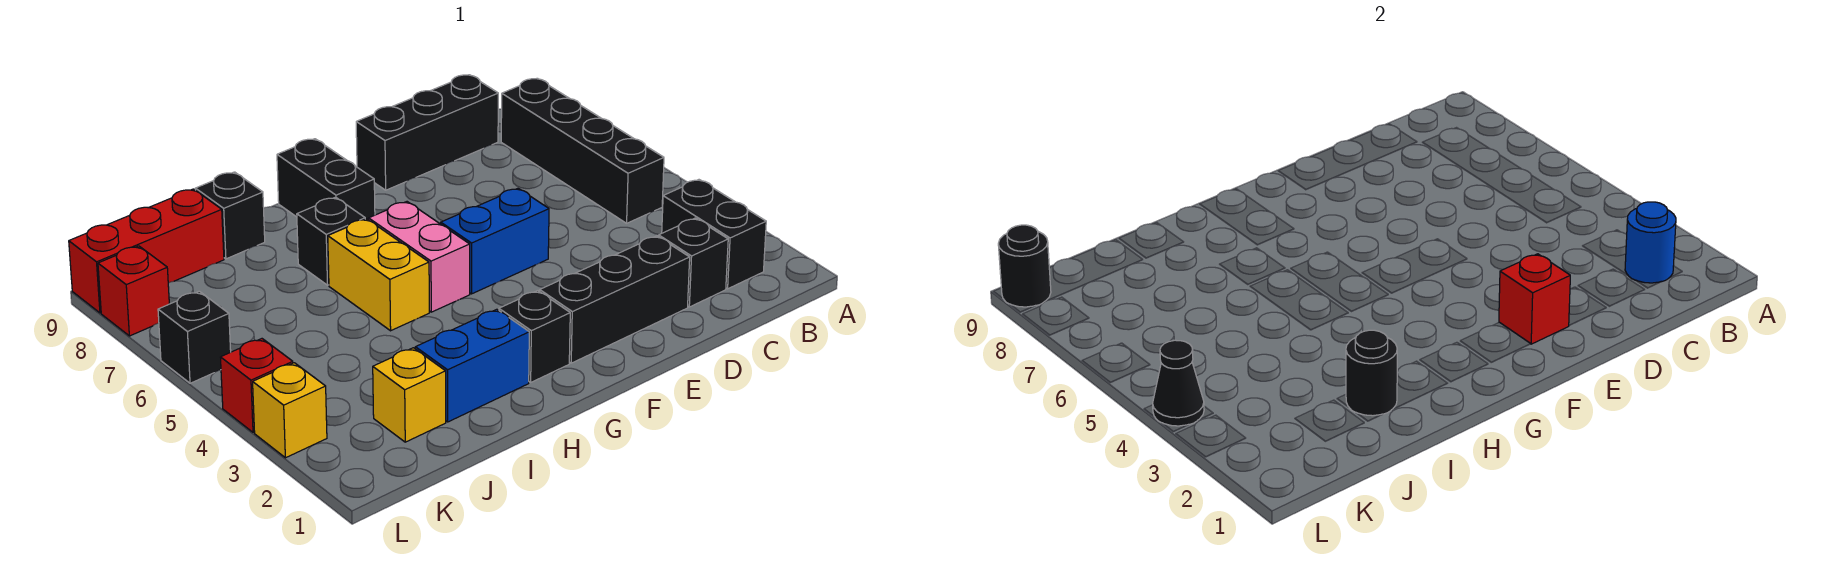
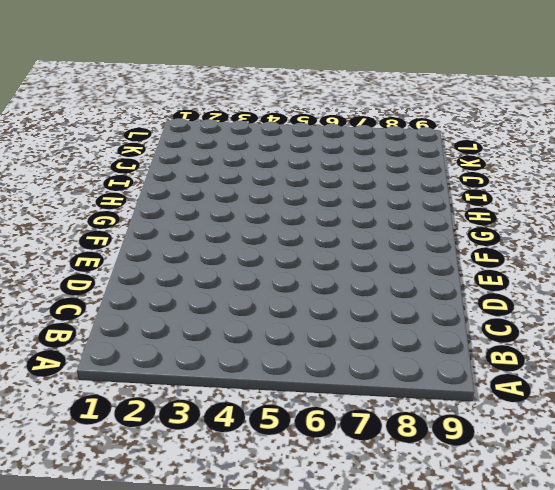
none -> black brick B2:B3 level 1
none -> black brick B5:B8 level 1
none -> black brick C2 level 1

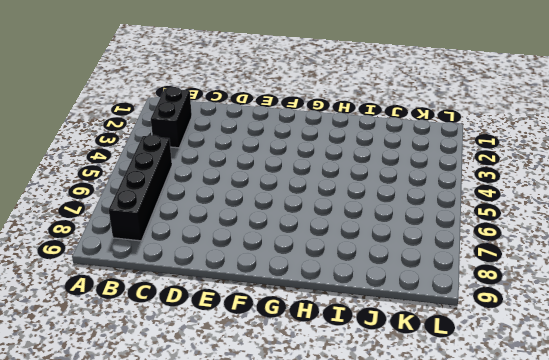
none -> black brick C2 level 1
none -> black brick C9:E9 level 1
none -> black brick D2:F2 level 1

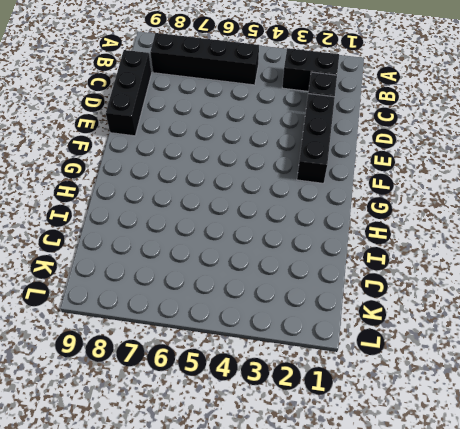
none -> blue brick E5:F5 level 1
none -> black brick G2 level 1
none -> pink brick G5:G6 level 1

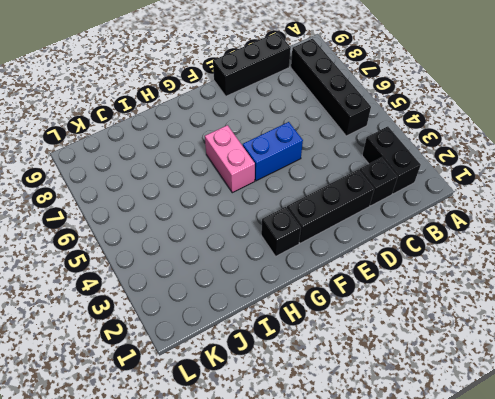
none -> black brick G8:G9 level 1
none -> blue brick H2:I2 level 1
none -> yellow brick H5:H6 level 1

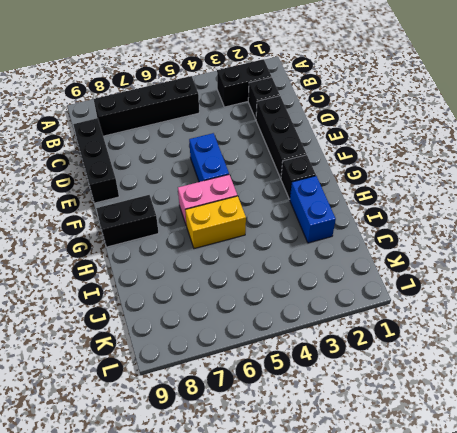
none -> black brick H7 level 1
none -> black brick I9 level 1
none -> yellow brick J2 level 1

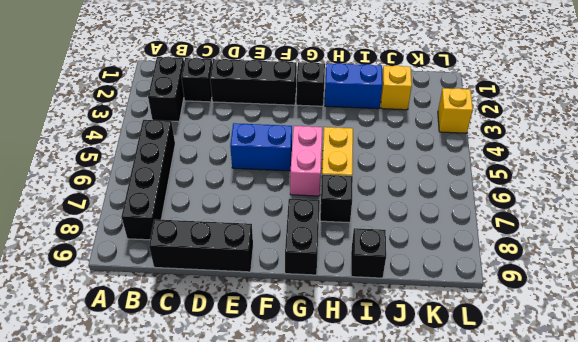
none -> red brick J9:L9 level 1
none -> red brick L4 level 1
none -> black brick L6 level 1

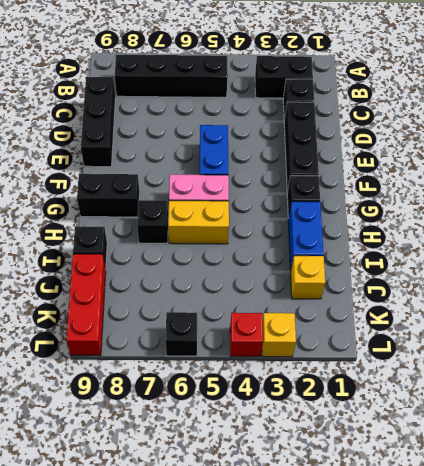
none -> red brick L8 level 1
none -> blue round brick B2 level 2
none -> red brick E2 level 2

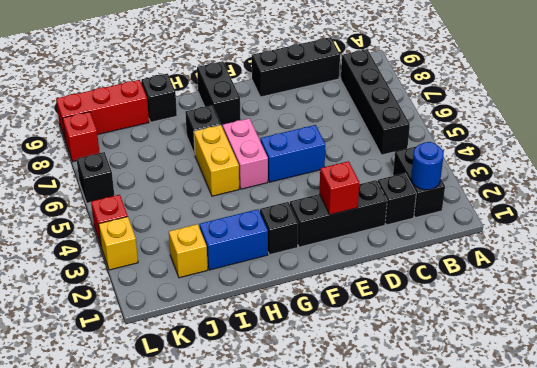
none -> black round brick I2 level 2
none -> black cone L4 level 2
none -> black round brick L9 level 2

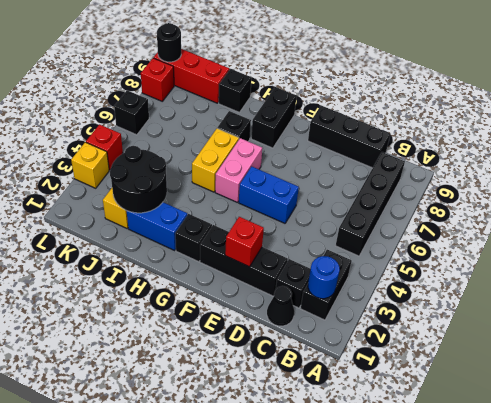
black cone C1 level 1 -> black cone L4 level 2
black round brick I2:J3 level 2 -> black round brick I2 level 2

